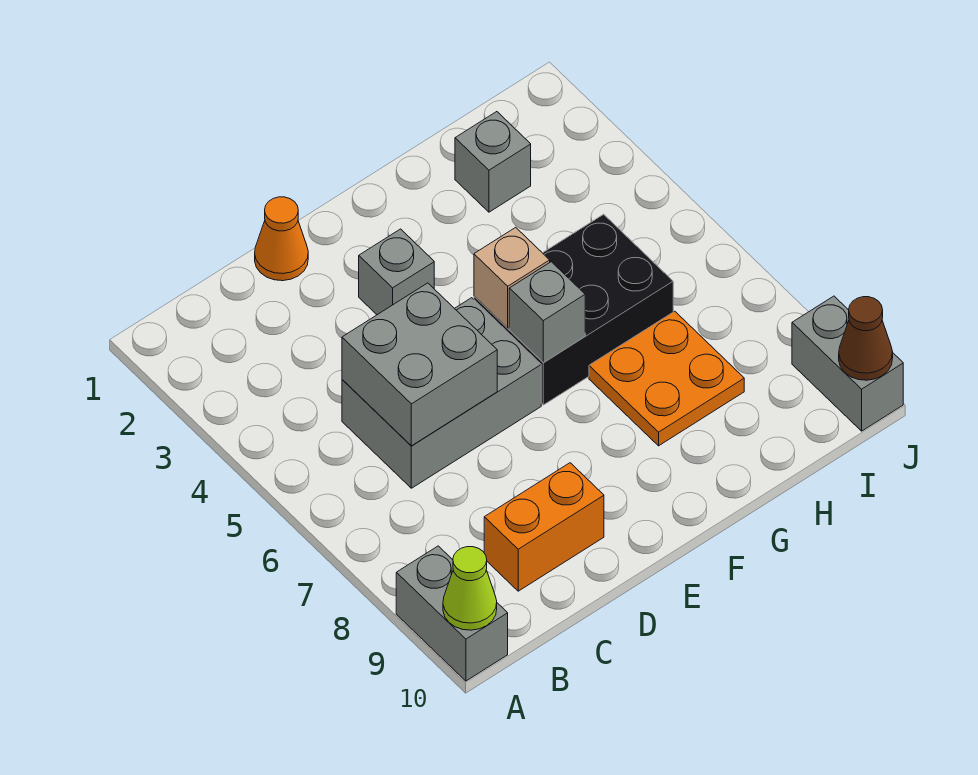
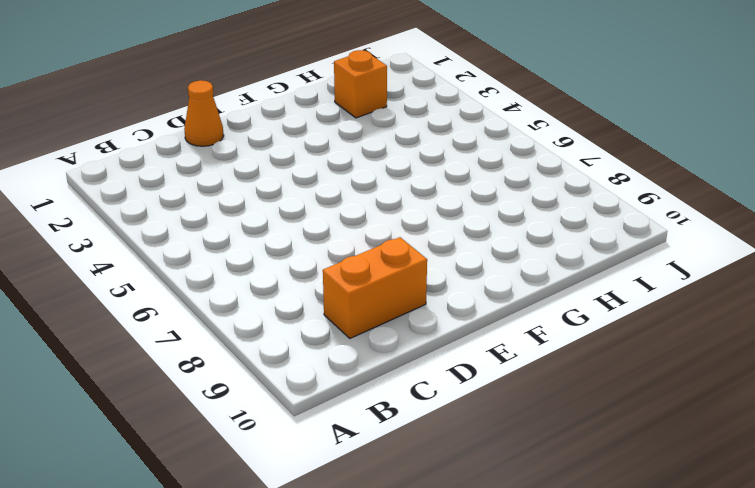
orange brick H2 level 1 -> grey brick H2 level 1
none -> grey brick A9:A10 level 1
none -> grey brick C5:E6 level 1
none -> grey brick E3 level 1

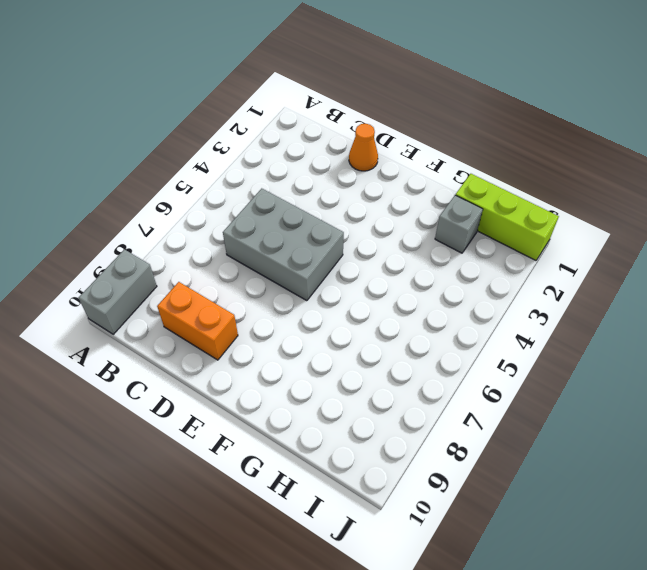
lime brick H1:J1 level 1 -> none
none -> grey brick E3 level 1
none -> black brick F5:H6 level 1
none -> orange plate G7:H8 level 1

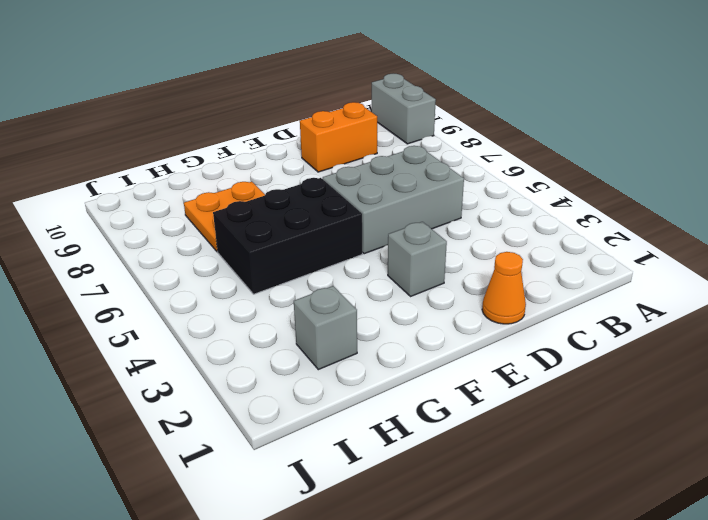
none -> grey brick J9:J10 level 1
none -> lime cone A10 level 2
none -> grey brick C5:D6 level 2

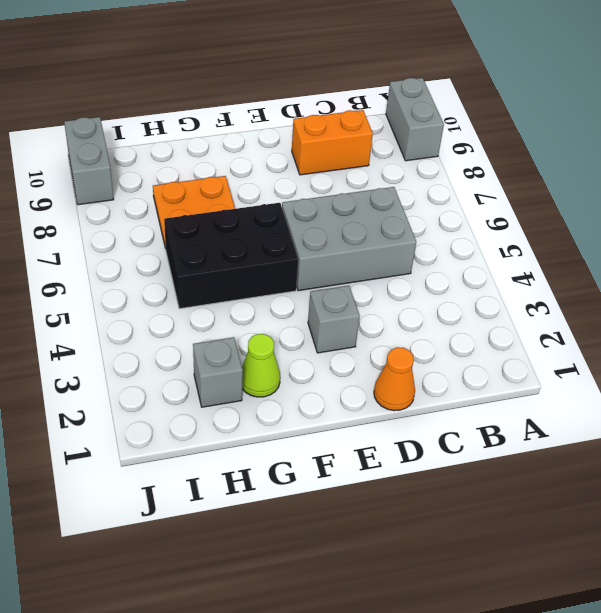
lime cone G2 level 1 -> lime cone A10 level 2
none -> grey brick C5:D6 level 2
none -> tan brick F5 level 2
none -> grey brick F6 level 2

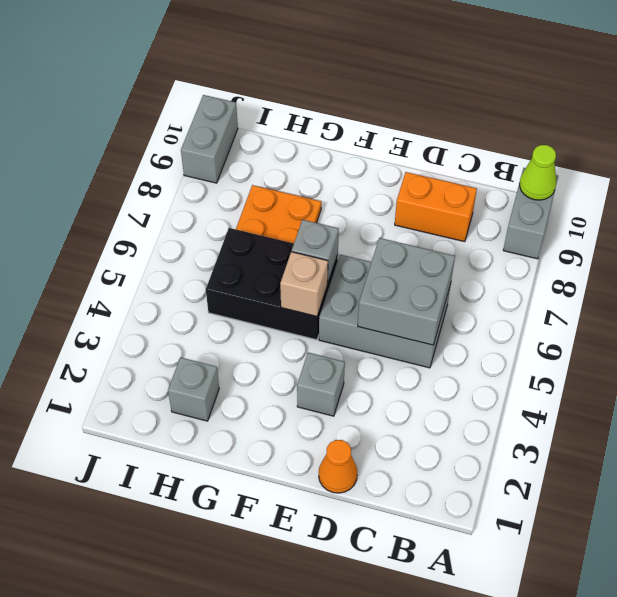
none -> brown cone J10 level 2

